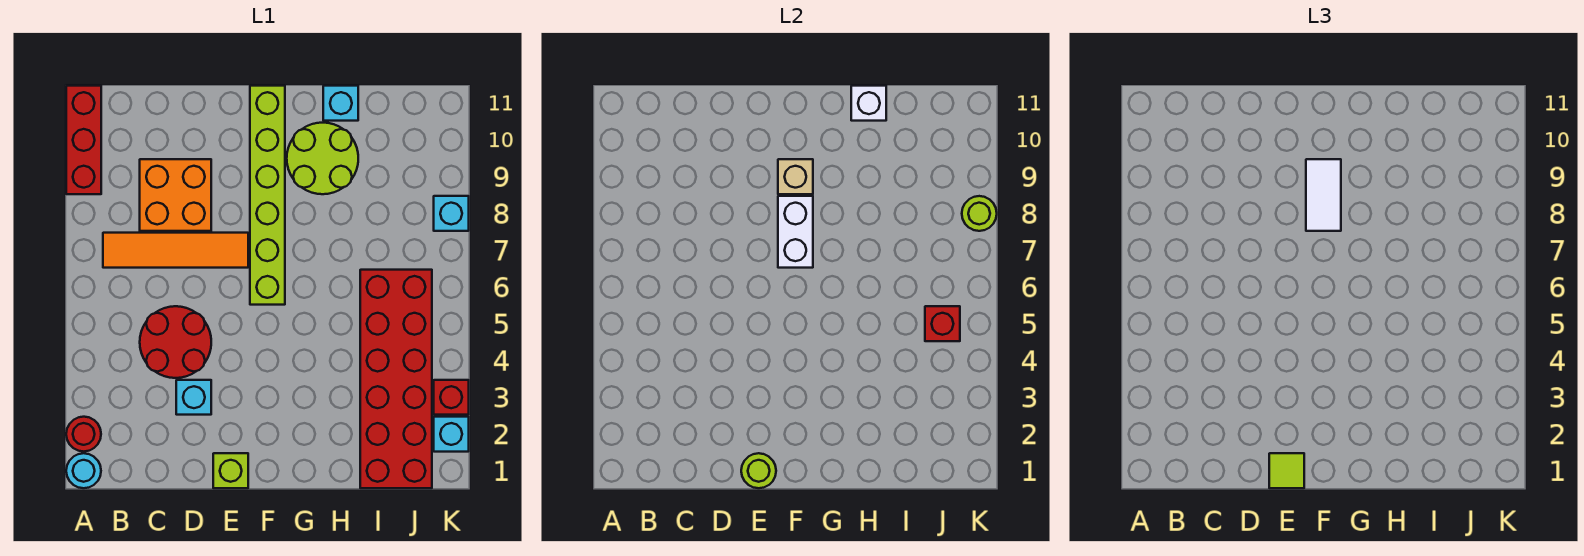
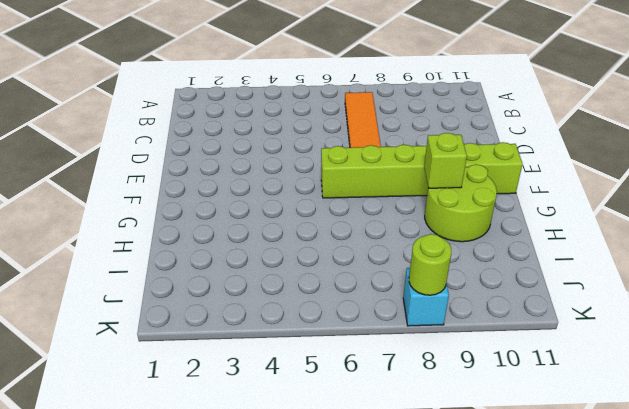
lime brick G9 level 2 -> lime brick E1 level 1
none -> cyan round brick A1 level 1
none -> red round brick A2 level 1
none -> red brick A9:A11 level 1

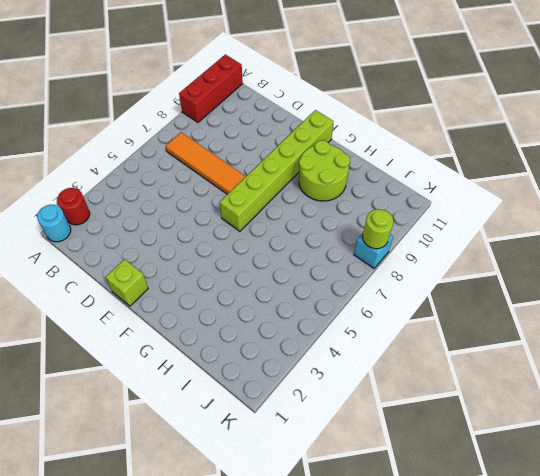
none -> red round brick C4:D5 level 1
none -> orange brick C8:D9 level 1
none -> cyan brick D3 level 1

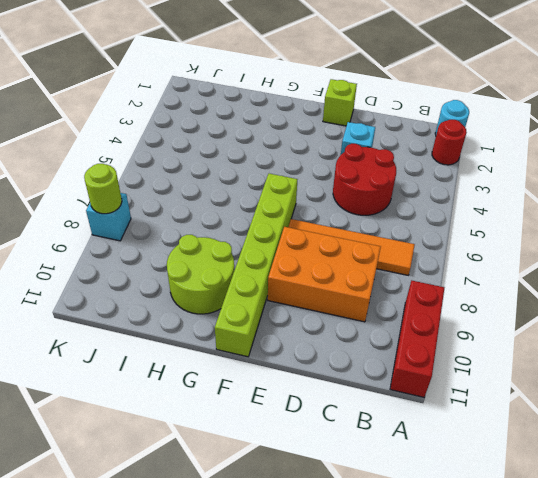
orange brick C8:E9 level 1 -> orange brick C8:D9 level 1
none -> cyan brick H11 level 1
none -> red brick I1:J6 level 1
none -> cyan brick K2 level 1

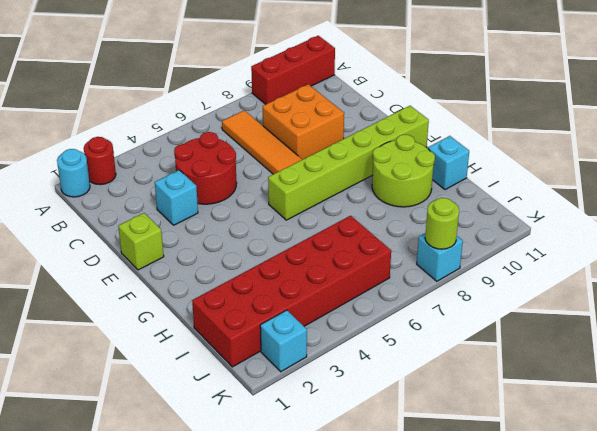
none -> red brick K3 level 1
none -> lime round brick E1 level 2
none -> white brick F7:F8 level 2

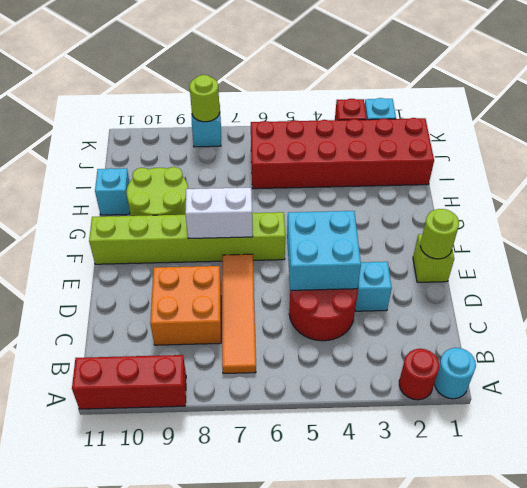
cyan brick D4:E5 level 2 -> none
none -> tan brick F9 level 2
none -> white brick H11 level 2
none -> red brick J5 level 2

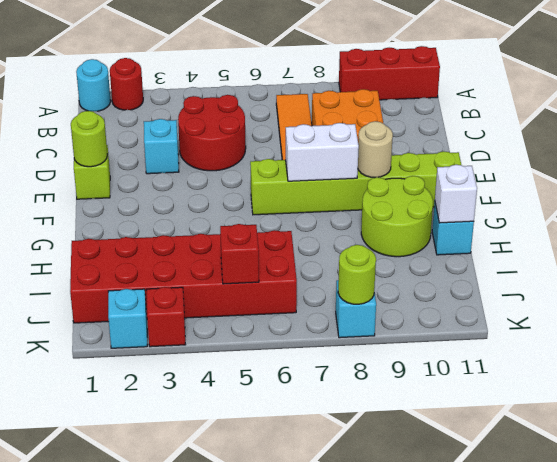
tan round brick F9 level 2 -> tan brick F9 level 2
none -> lime tile E1 level 3
none -> white tile F8:F9 level 3

